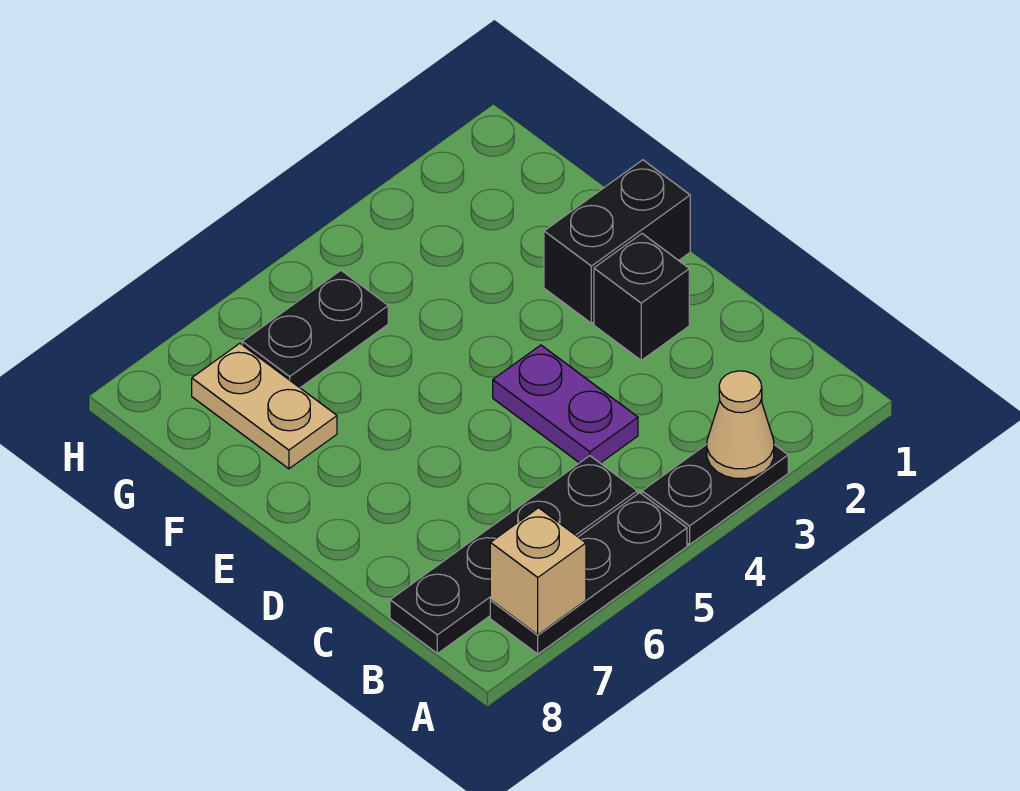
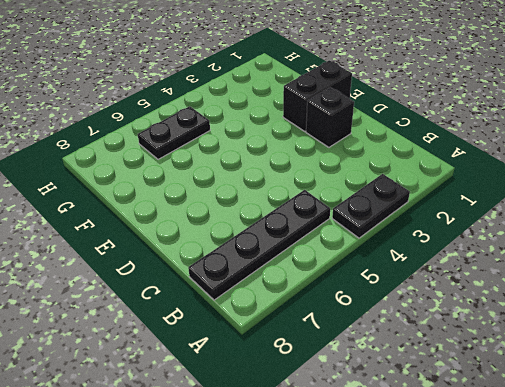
none -> black plate A5:A7 level 1
none -> purple plate C4:D4 level 1

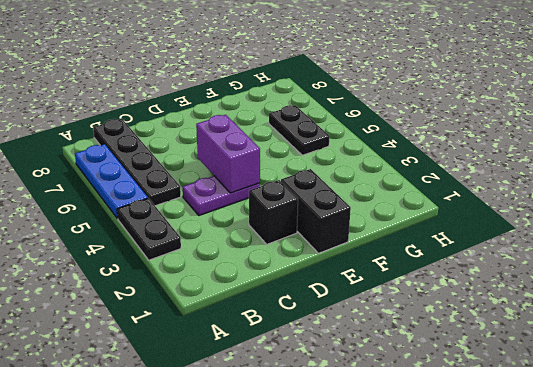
blue plate A5:A7 level 1 -> black plate A5:A7 level 1
purple brick D4:D5 level 2 -> none
none -> tan plate F7:G7 level 1
none -> tan cone A3 level 2

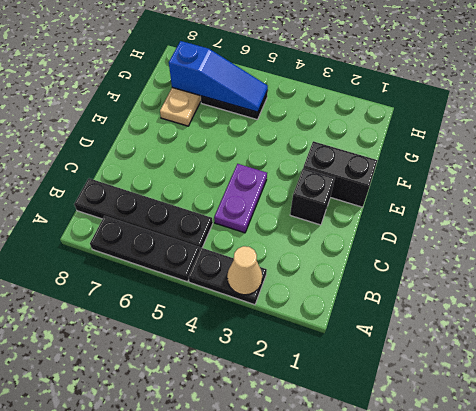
blue slope G5:G7 level 2 top 7 -> none
none -> tan brick A7 level 2

